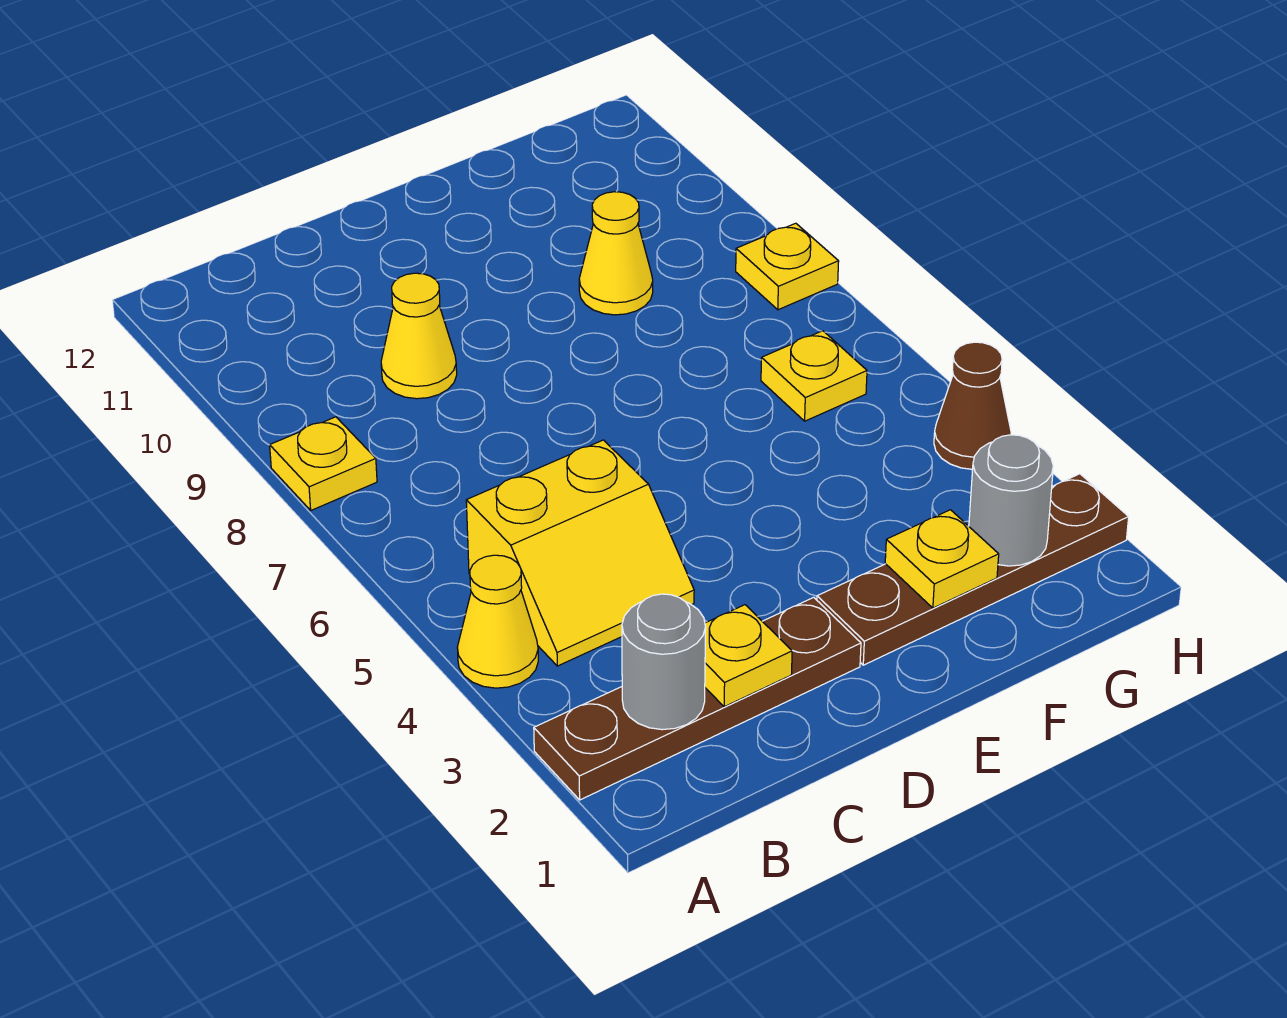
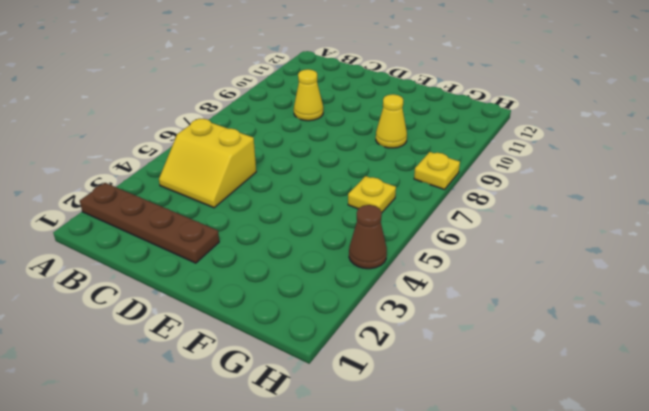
none -> yellow cone A4 level 1
none -> yellow plate A8 level 1
none -> brown plate E2:H2 level 1

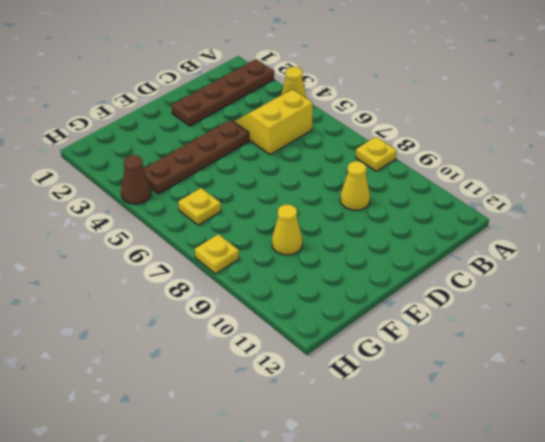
brown plate D4:G4 level 1 -> brown plate E2:H2 level 1
none -> grey round brick B2 level 2
none -> yellow plate C2 level 2
none -> yellow plate F2 level 2

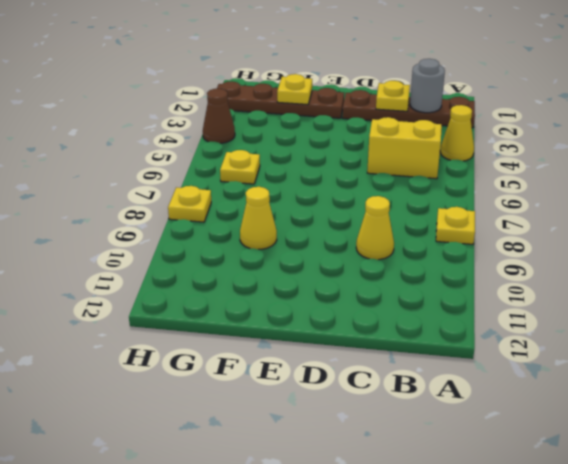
none -> grey round brick G2 level 2

